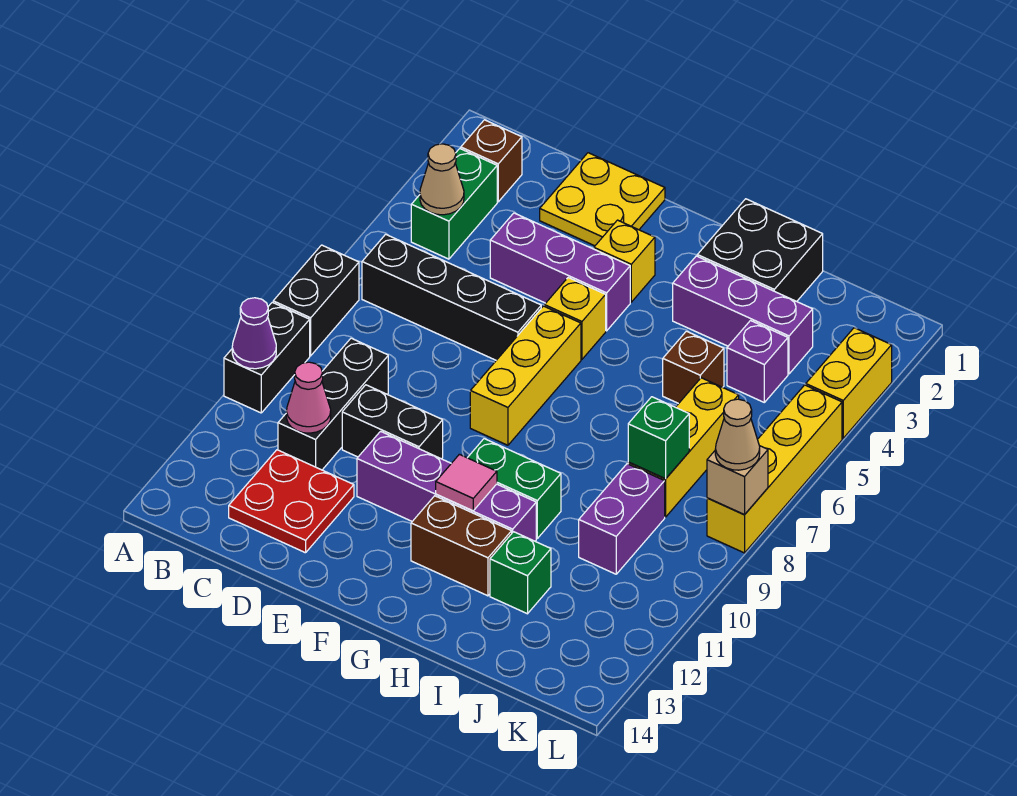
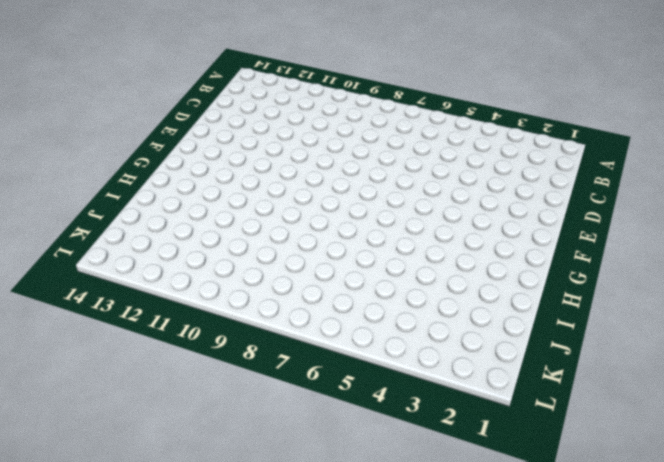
none -> black brick A7:A8 level 1
none -> black brick A9:A10 level 1
none -> brown brick B2 level 1
none -> green brick B3:B4 level 1

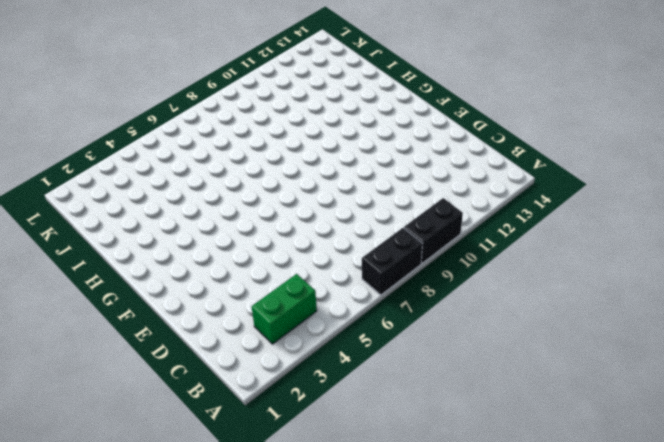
none -> brown brick B2 level 1
none -> black brick B6:E6 level 1
none -> black brick C9:C11 level 1
none -> red plate C12:D13 level 1

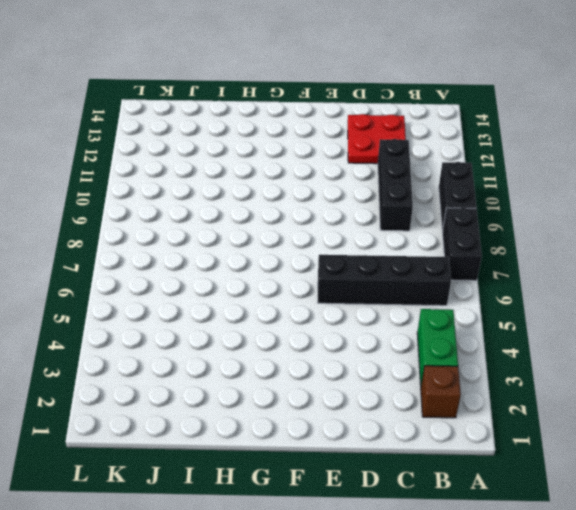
none -> yellow plate D1:E2 level 1
none -> purple brick D4:F4 level 1
none -> black brick D10:E10 level 1
none -> purple brick E11:H11 level 1

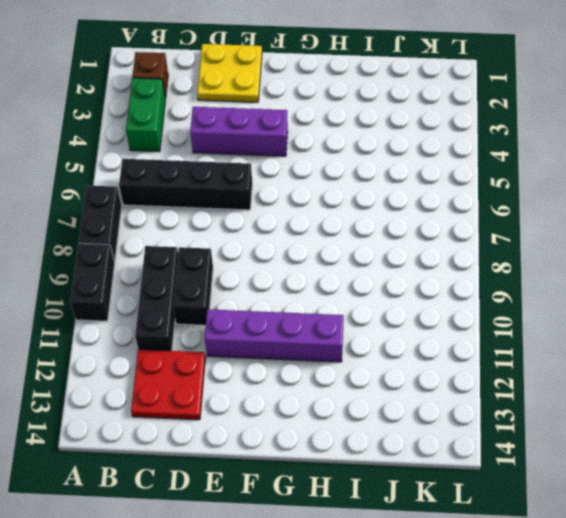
black brick D9:D10 level 1 -> black brick D10:E10 level 1
none -> yellow brick F3 level 1
none -> yellow brick F5 level 1
none -> yellow brick F6:F8 level 1
none -> green brick G10:H10 level 1

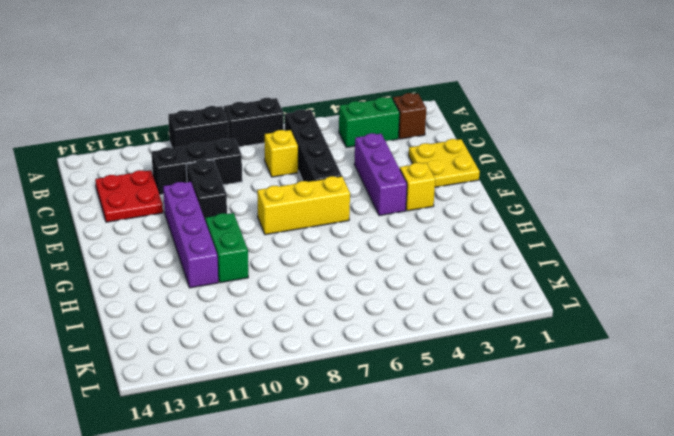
yellow brick C7 level 1 -> yellow brick F5 level 1
none -> brown brick G12:H12 level 1
none -> black brick H1:I2 level 1
none -> purple brick H3:J3 level 1
none -> brown brick I5 level 1

